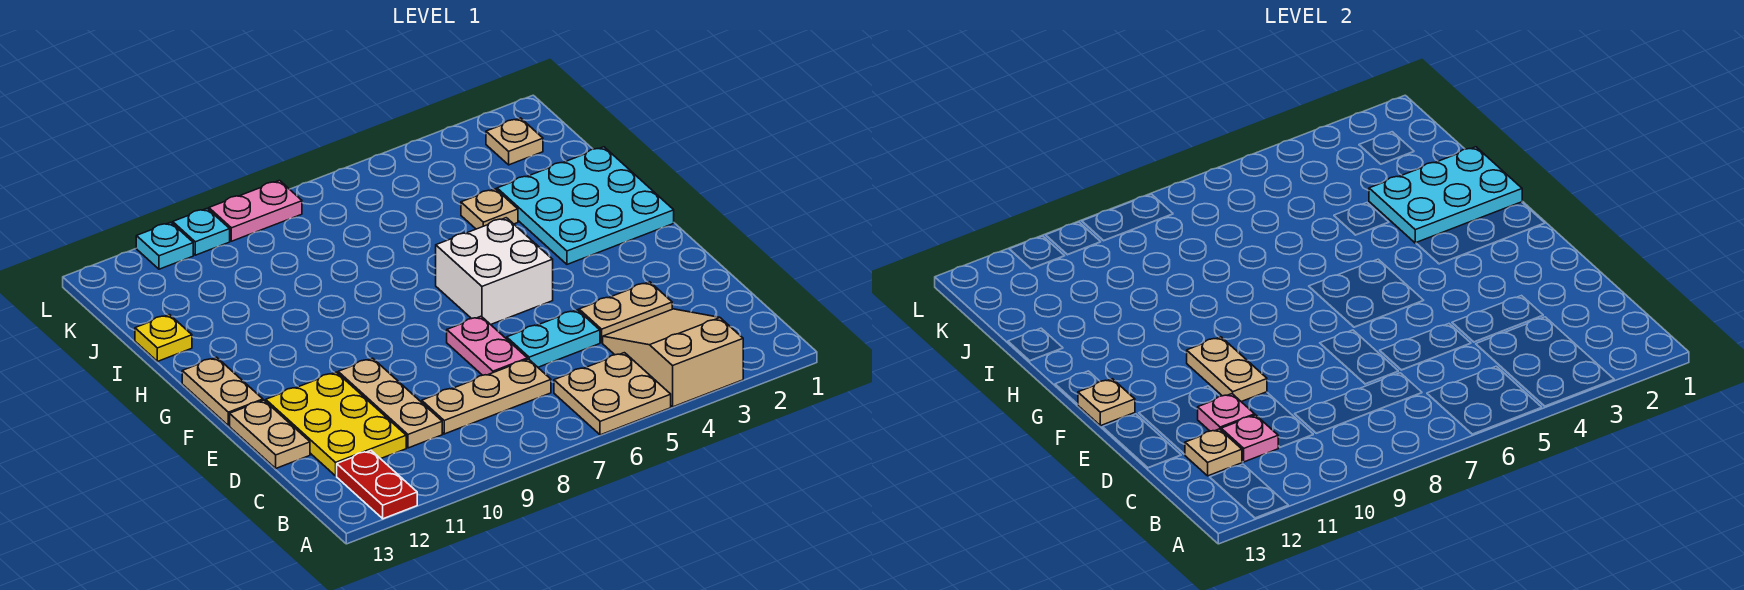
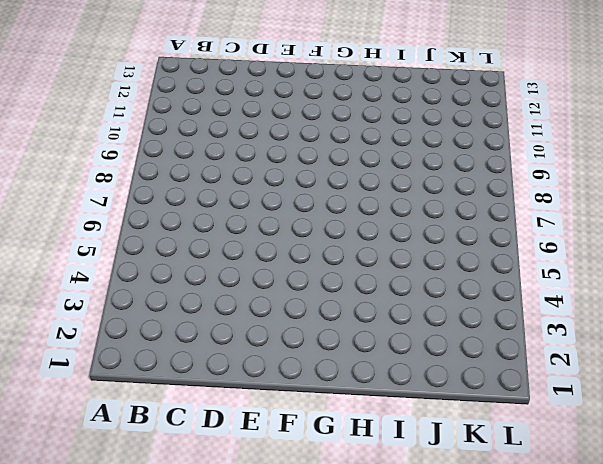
none -> tan slope A3:C4 level 1 top A
none -> tan plate A5:B6 level 1
none -> red plate A12:B12 level 1

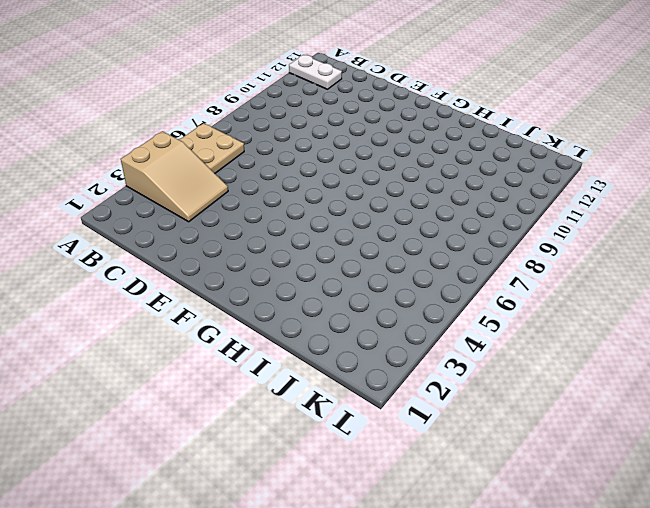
white plate A12:B12 level 1 -> red plate A12:B12 level 1
none -> tan plate C7:C9 level 1
none -> tan plate C10:E10 level 1
none -> yellow plate C11:E12 level 1

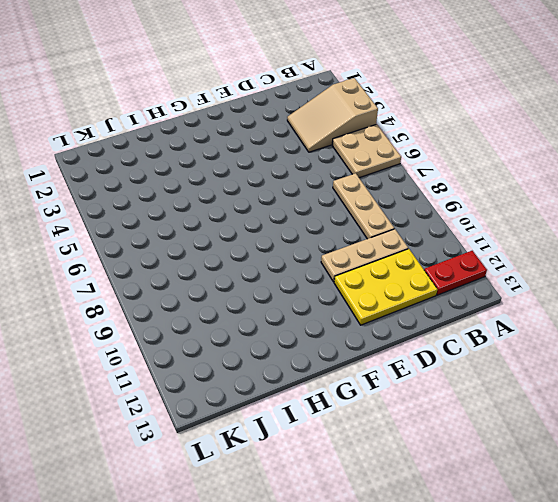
none -> tan plate D3:D4 level 1
none -> cyan plate D5:D6 level 1
none -> pink plate D7:E7 level 1

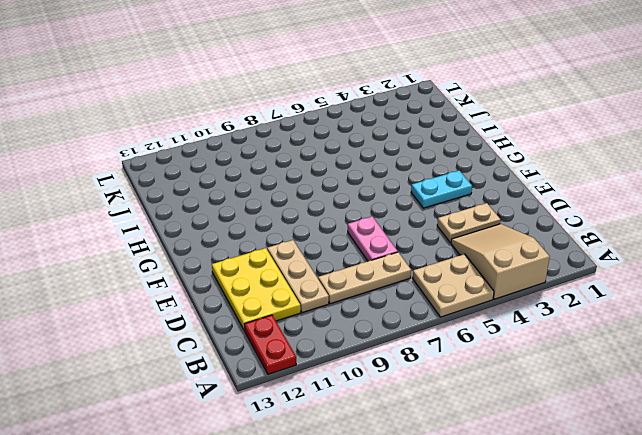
cyan plate F3:F4 level 1 -> cyan plate D5:D6 level 1
none -> tan plate D13:E13 level 1
none -> white brick F5:G6 level 1
none -> tan plate F13:G13 level 1

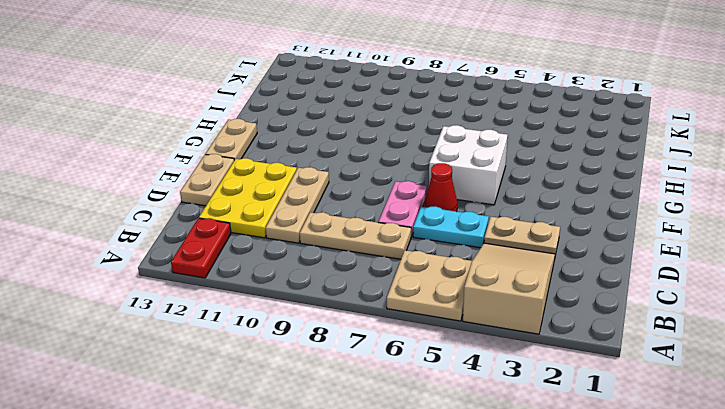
red cone E6 level 1 -> none
none -> cyan plate G1:I3 level 1
none -> tan plate I4 level 1
none -> yellow plate I13 level 1

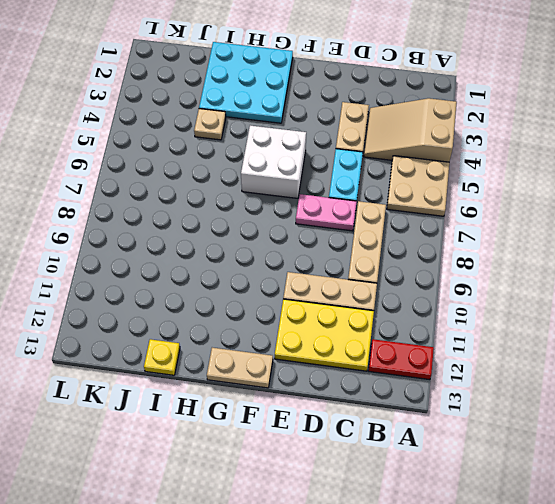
none -> tan plate D13:E13 level 1
none -> tan plate K2 level 1
none -> pink plate L8:L9 level 1

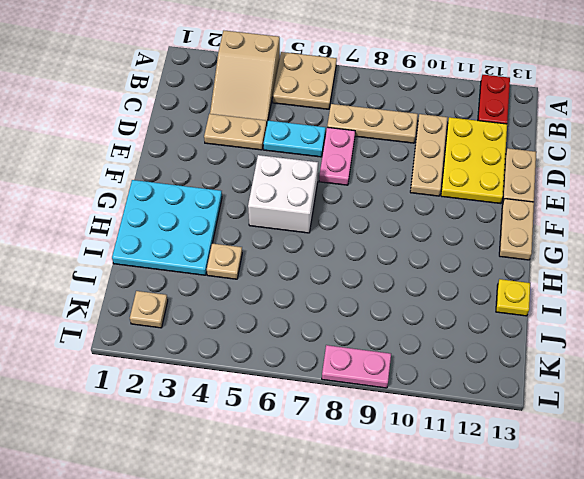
none -> cyan plate L10 level 1
none -> cyan plate L11 level 1
none -> pink plate C11 level 2

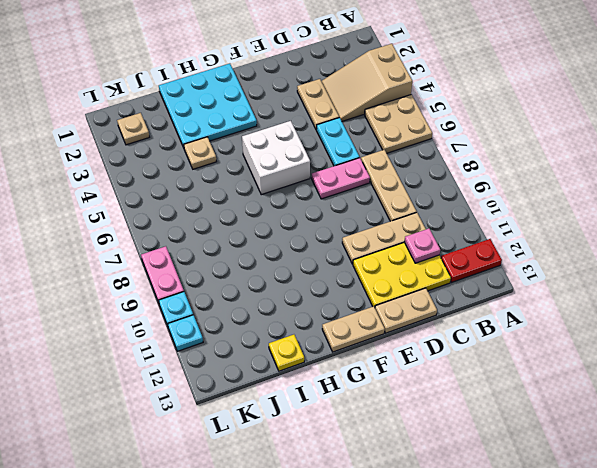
none -> tan plate C12 level 2
none -> pink plate D11 level 2
none -> tan plate E10:F10 level 2

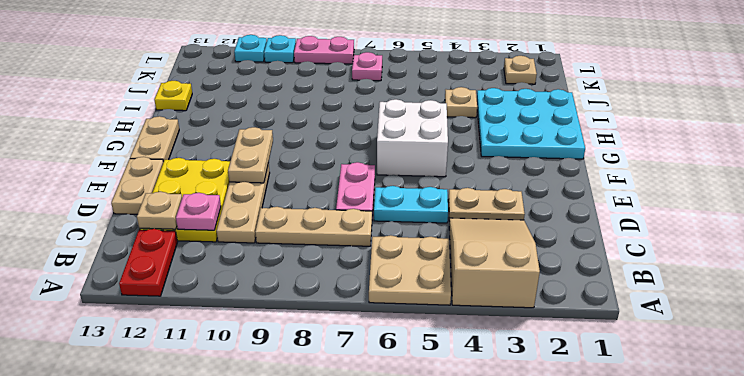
pink plate K7 level 1 -> pink plate D11 level 2
none -> tan plate F13 level 2
none -> cyan plate H1:I3 level 2

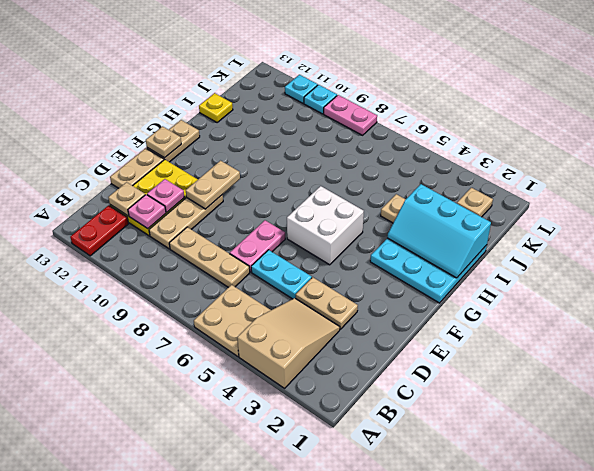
cyan slope H1:I3 level 2 top I -> cyan plate H1:I3 level 2

